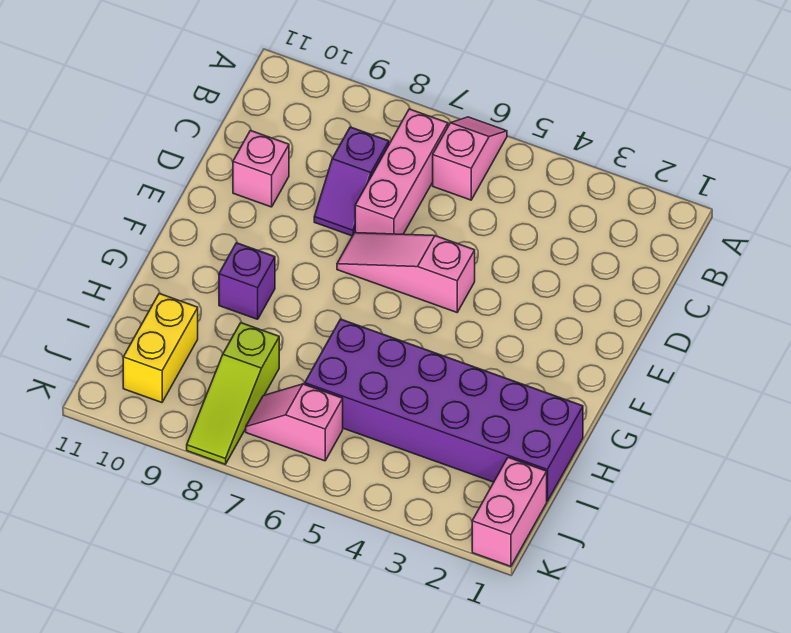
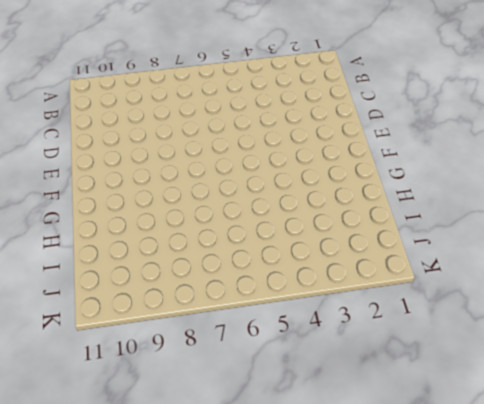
none -> pink slope A6:B6 level 1 top B
none -> pink brick B7:D7 level 1

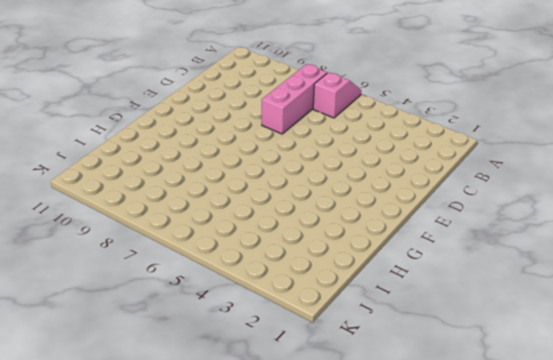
none -> purple slope C8:D8 level 1 top C
none -> pink brick D10 level 1

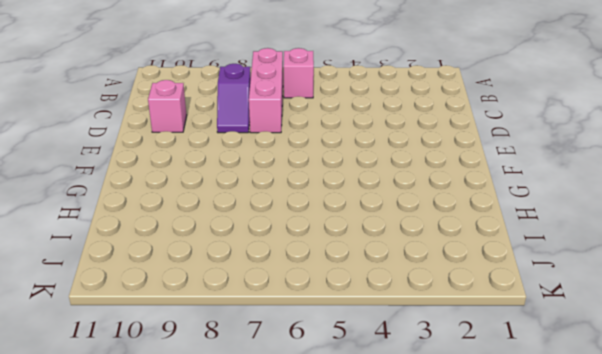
none -> pink slope E5:E7 level 1 top 5
none -> purple brick G9 level 1

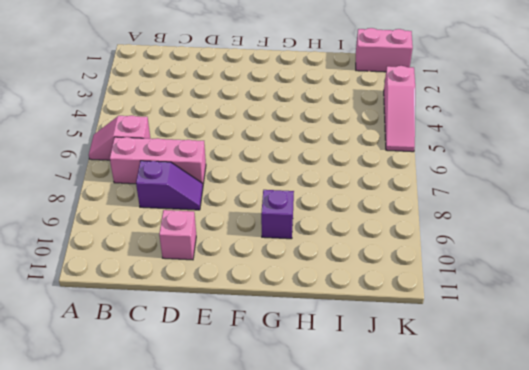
pink slope K3:K5 level 1 top 3 -> pink slope E5:E7 level 1 top 5
none -> purple brick H1:I6 level 1
none -> lime slope I8:K8 level 1 top I

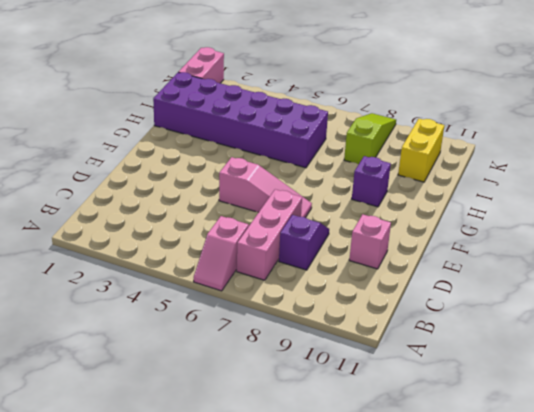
none -> pink slope J6:J7 level 1 top 6

